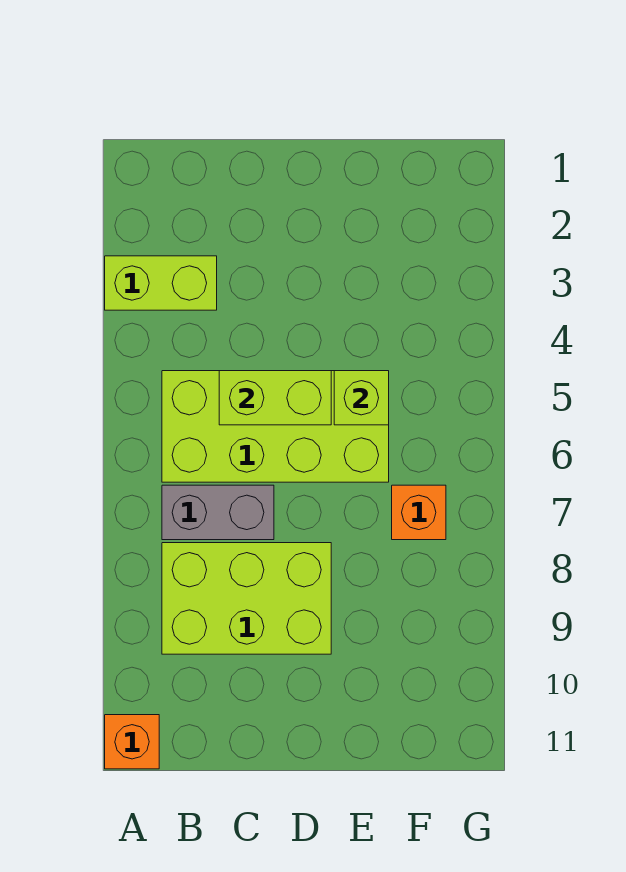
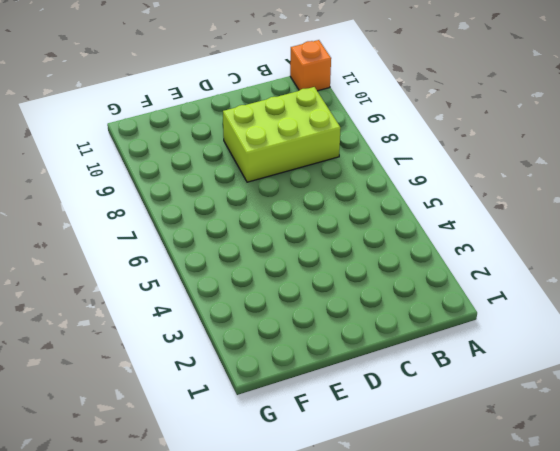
none -> lime brick A3:B3 level 1
none -> lime brick B5:E6 level 1

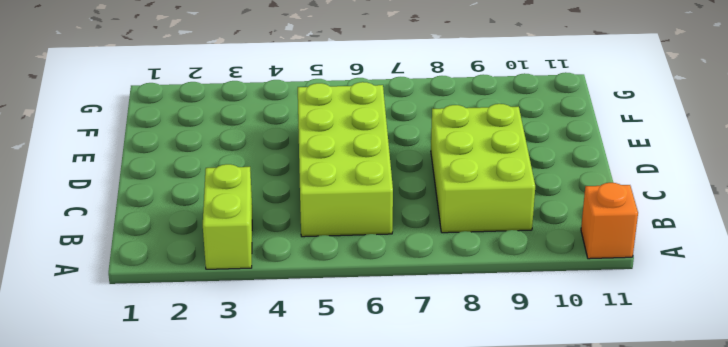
none -> grey brick B7:C7 level 1
none -> orange brick F7 level 1

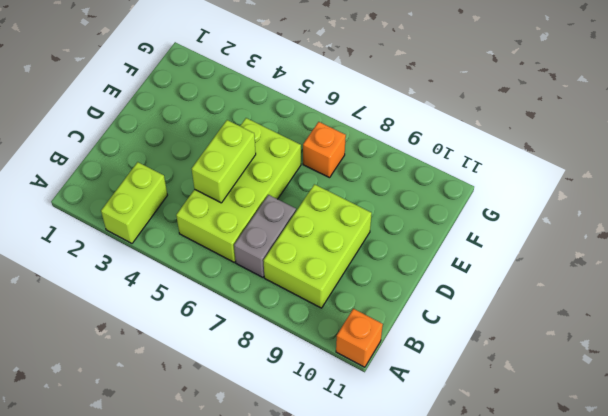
none -> lime brick E5 level 2

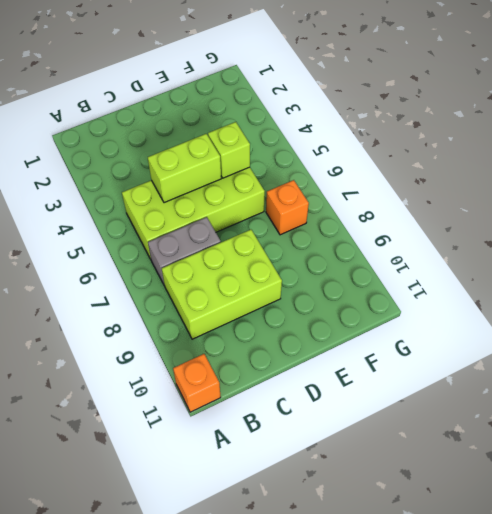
none -> lime brick A3:B3 level 1

